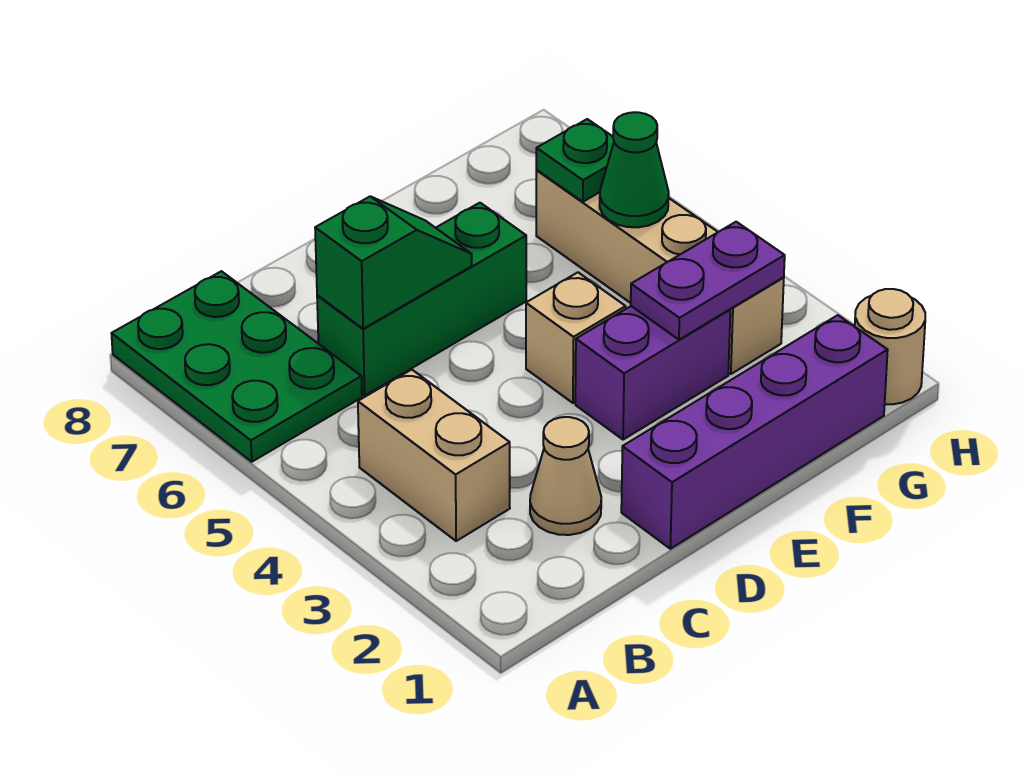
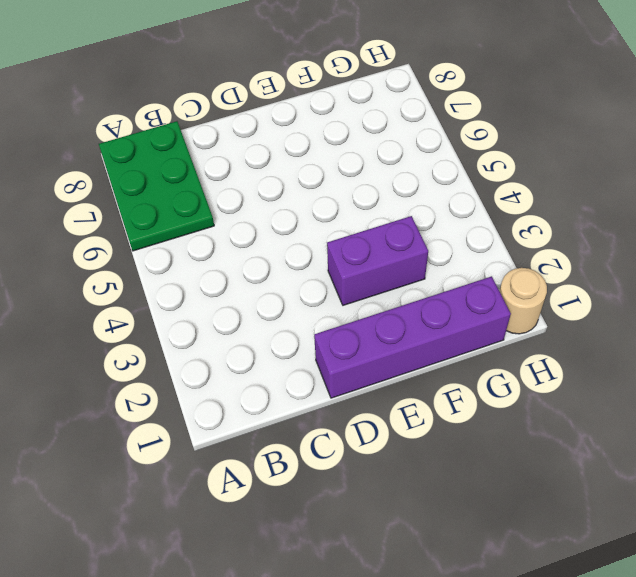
none -> tan brick B3:B4 level 1
none -> tan cone C2 level 1
none -> green brick C6:E6 level 1

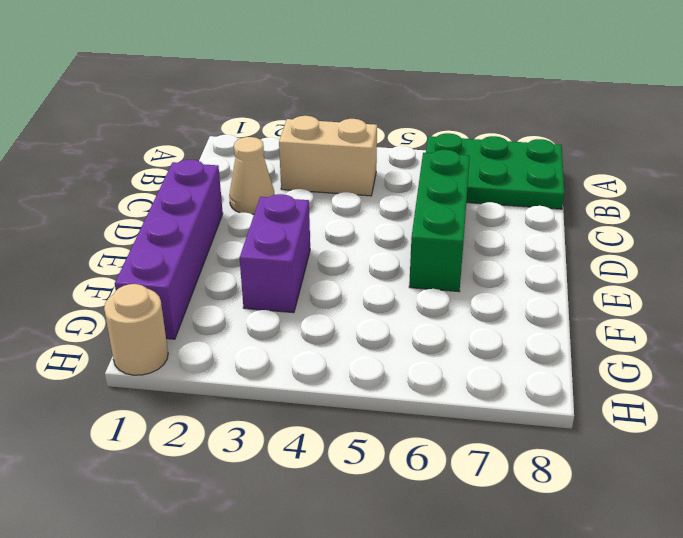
none -> tan brick E4 level 1
none -> tan brick G3:G6 level 1
none -> green slope C6:D6 level 2 top C

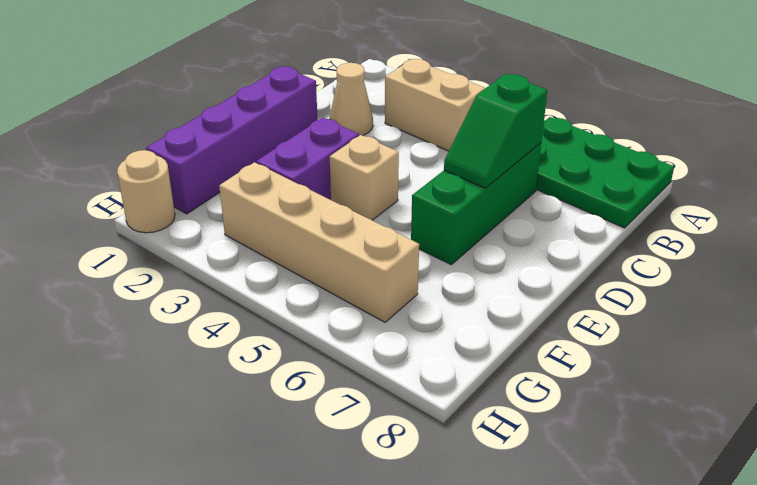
none -> purple plate F3:G3 level 2
none -> green cone G5 level 2
none -> green plate G6 level 2

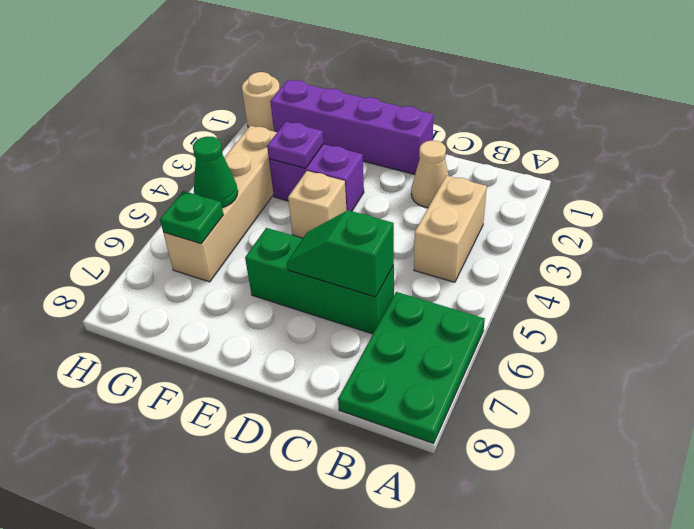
purple plate F3 level 2 -> purple plate F3:G3 level 2

